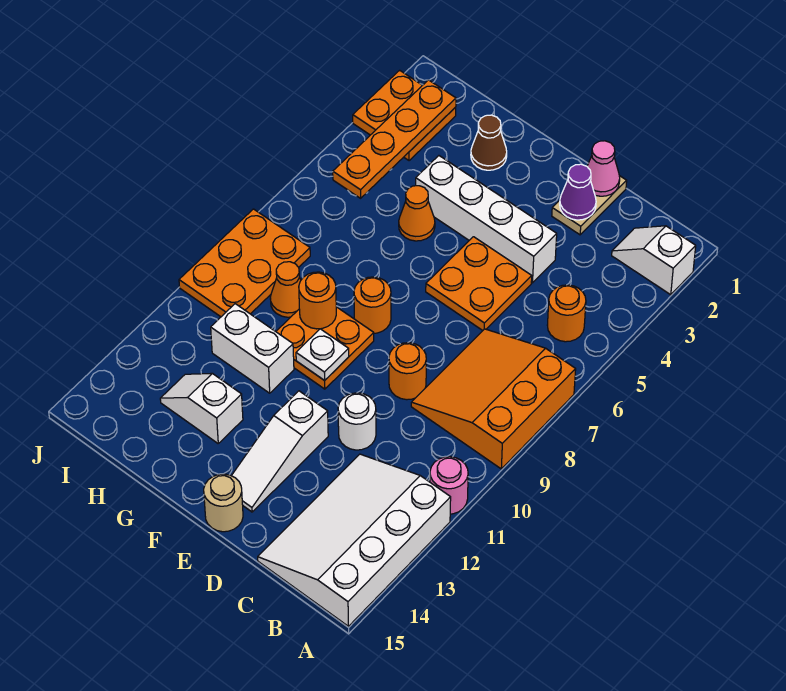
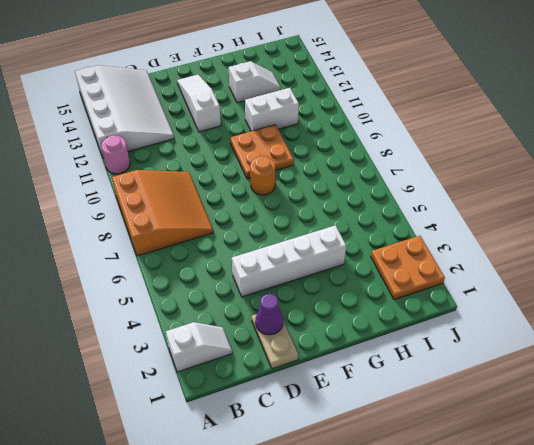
none -> orange round brick B5 level 1
none -> orange plate D5:E6 level 1
none -> orange round brick D9 level 1

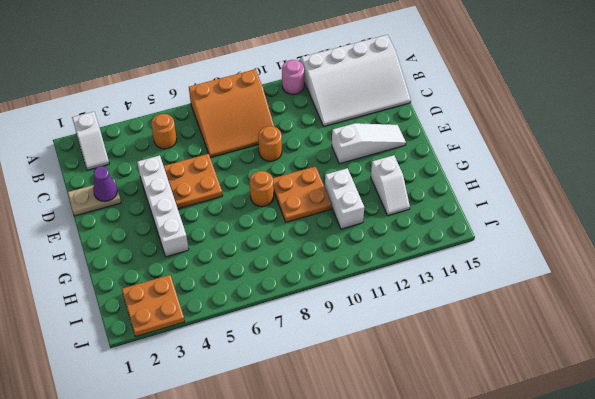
none -> white round brick D11 level 1
none -> tan round brick E15 level 1
none -> brown cone G2 level 1

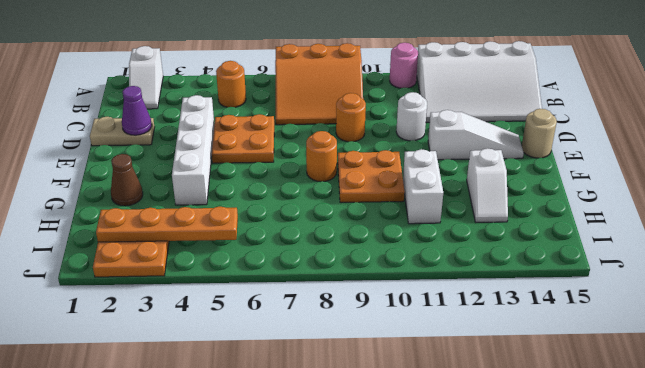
none -> orange cone G5 level 1
none -> orange cone H9 level 1
none -> orange plate I8:J10 level 1

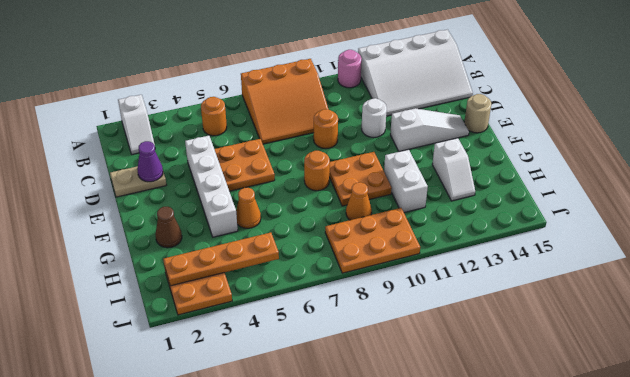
none -> pink cone D1 level 2
none -> white plate F10 level 2
none -> orange round brick G9 level 2

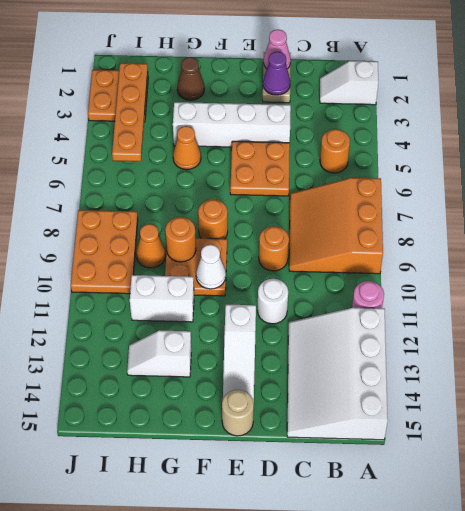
white cone F10 level 2 -> white plate F10 level 2

